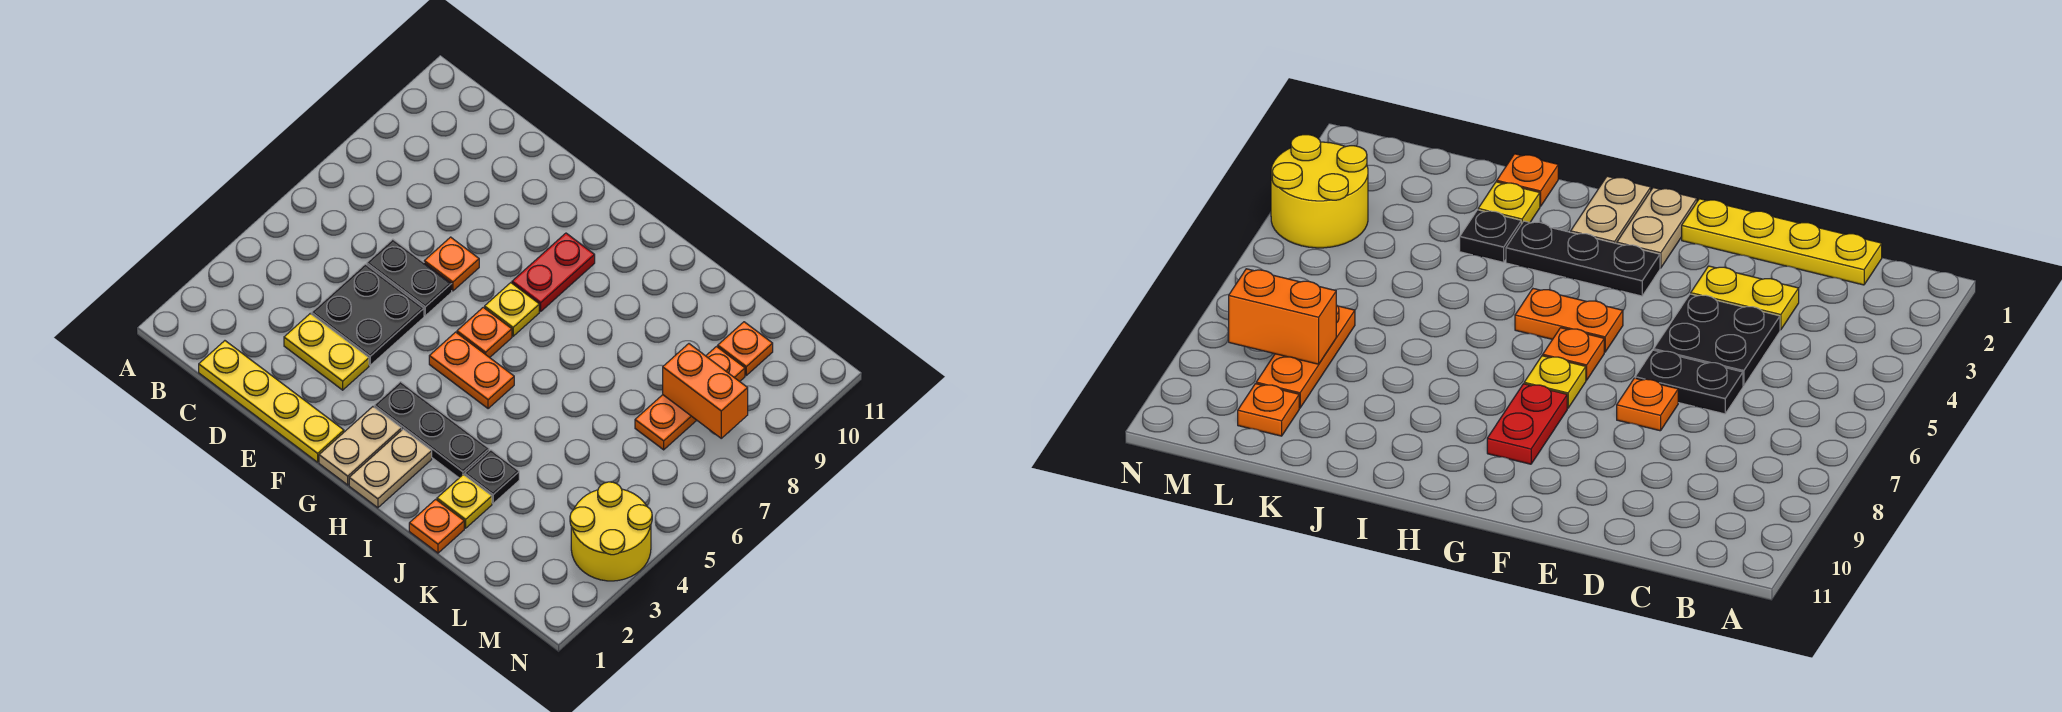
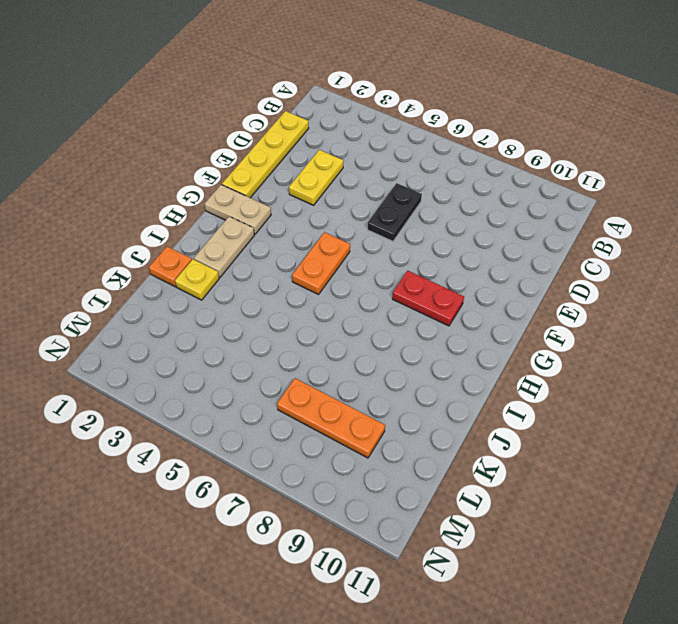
tan plate H2:I2 level 1 -> tan plate H1:H2 level 1
none -> black plate D4:E5 level 1
none -> orange plate E7 level 1
none -> black plate G3:I3 level 1

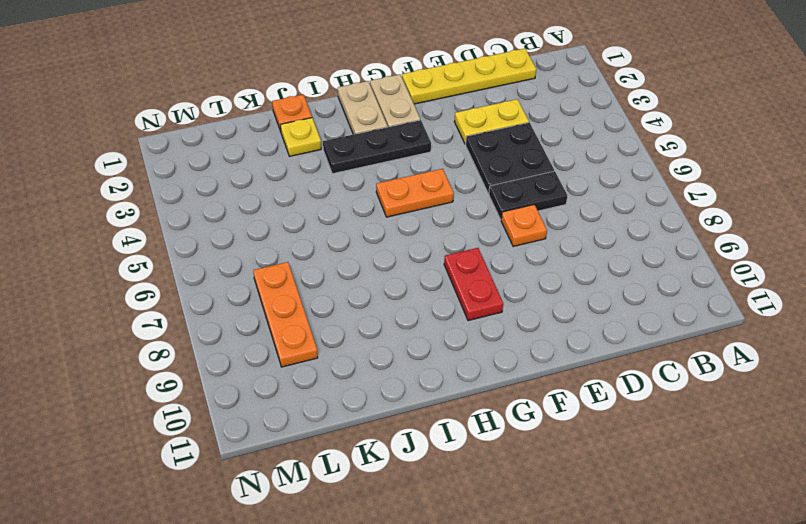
none -> orange plate G6 level 1
none -> yellow plate G7 level 1
none -> black plate J3 level 1

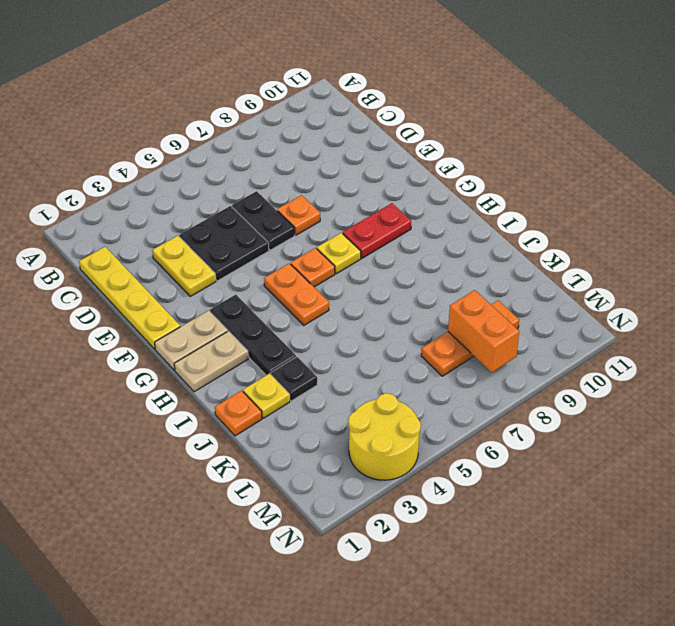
none -> orange plate L10 level 1

